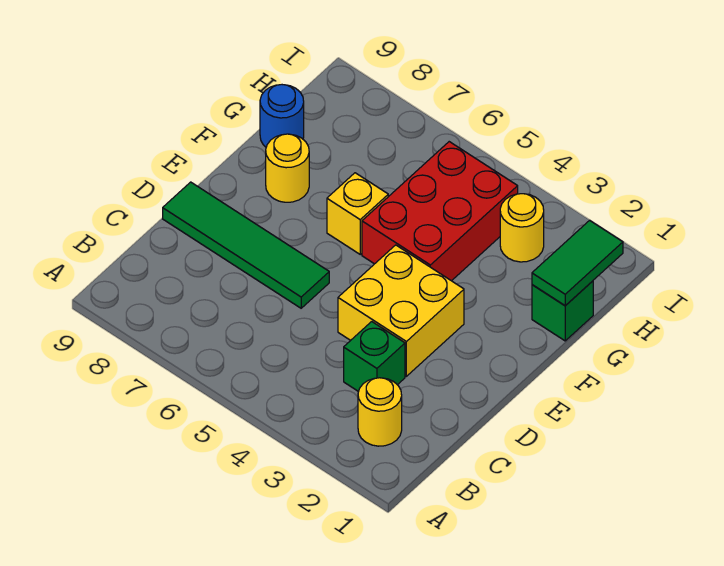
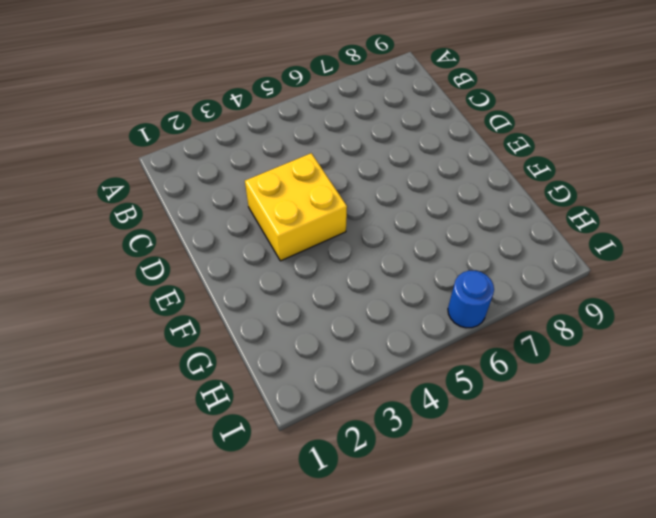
blue round brick I6 level 1 -> blue round brick G9 level 1
none -> yellow round brick B2 level 1
none -> green brick C3 level 1

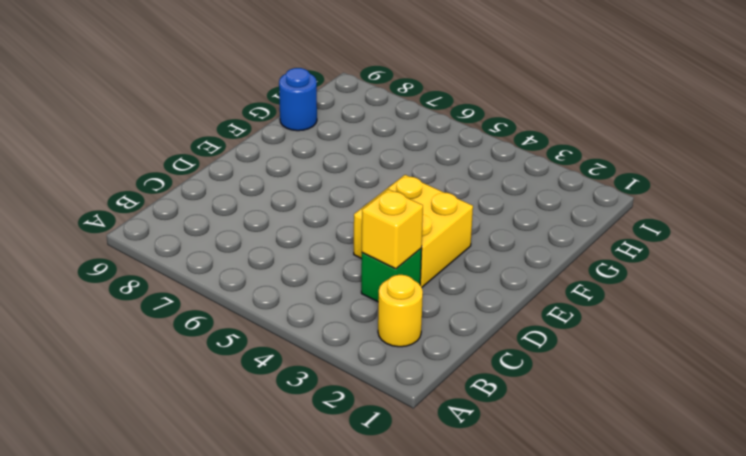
yellow brick C3 level 2 -> yellow brick F6 level 1
none -> green tile D6:D9 level 1
none -> red brick F4:H5 level 1

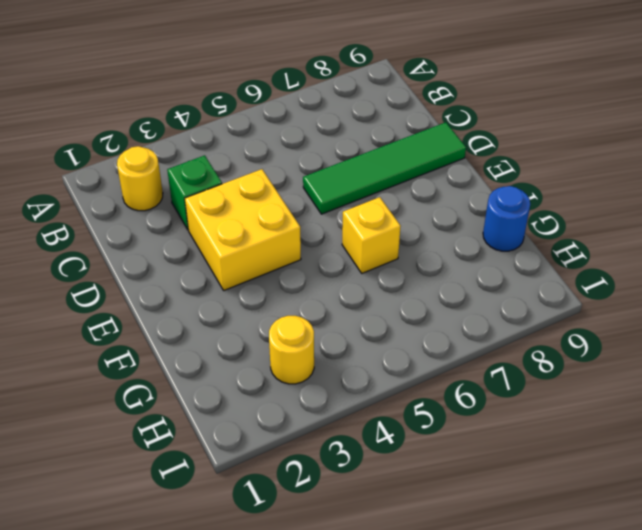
none -> red brick F4:H5 level 1
none -> yellow round brick F8 level 1

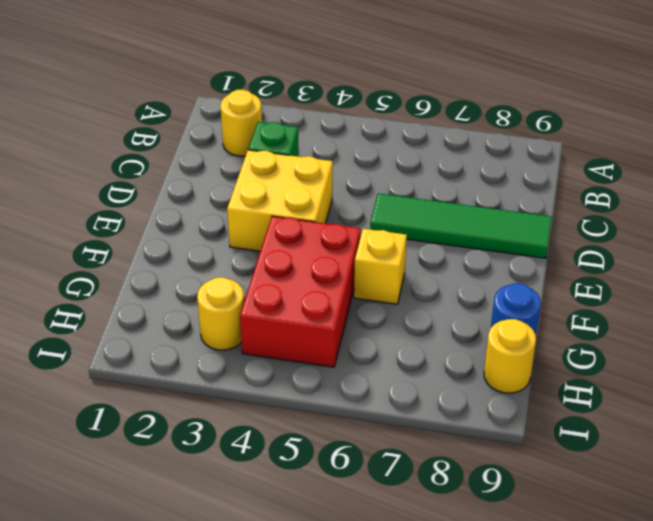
yellow round brick H9 level 1 -> yellow round brick F8 level 1
none -> green brick G1 level 1
none -> green tile G1:H1 level 2

